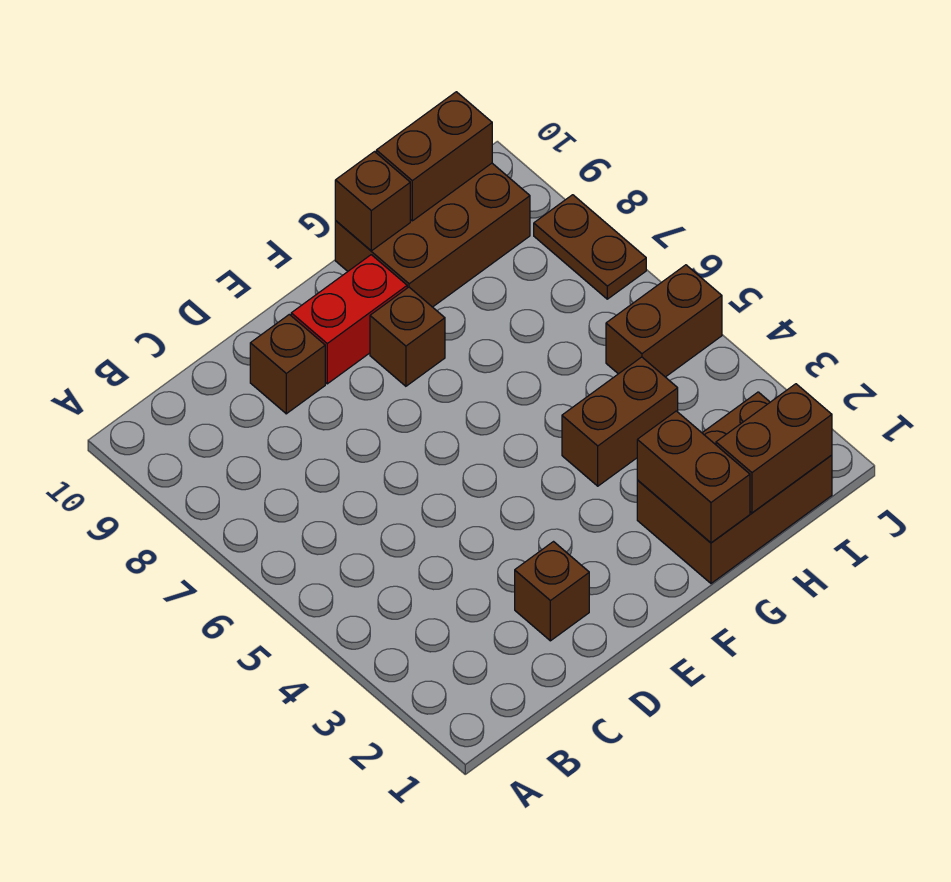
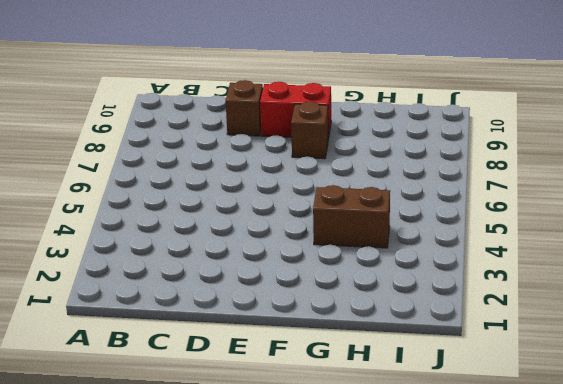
none -> brown brick D2 level 1
none -> brown brick G1:I2 level 1
none -> brown brick G9:I10 level 1

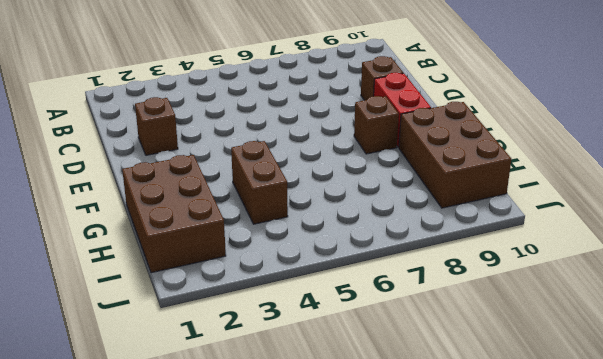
none -> brown brick I5:J5 level 1
none -> brown plate J7:J8 level 1
none -> brown brick G1:G2 level 2

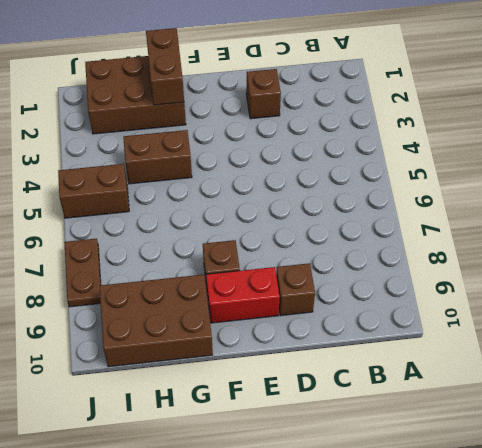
none -> brown brick G10 level 2
none -> brown brick H1:I1 level 2
none -> brown brick H10:I10 level 2

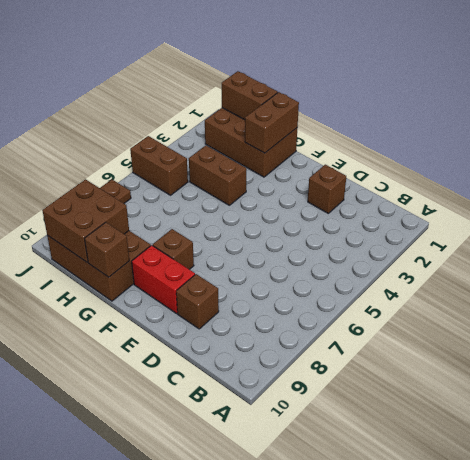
brown brick H9:I10 level 2 -> brown brick H10:I10 level 2

